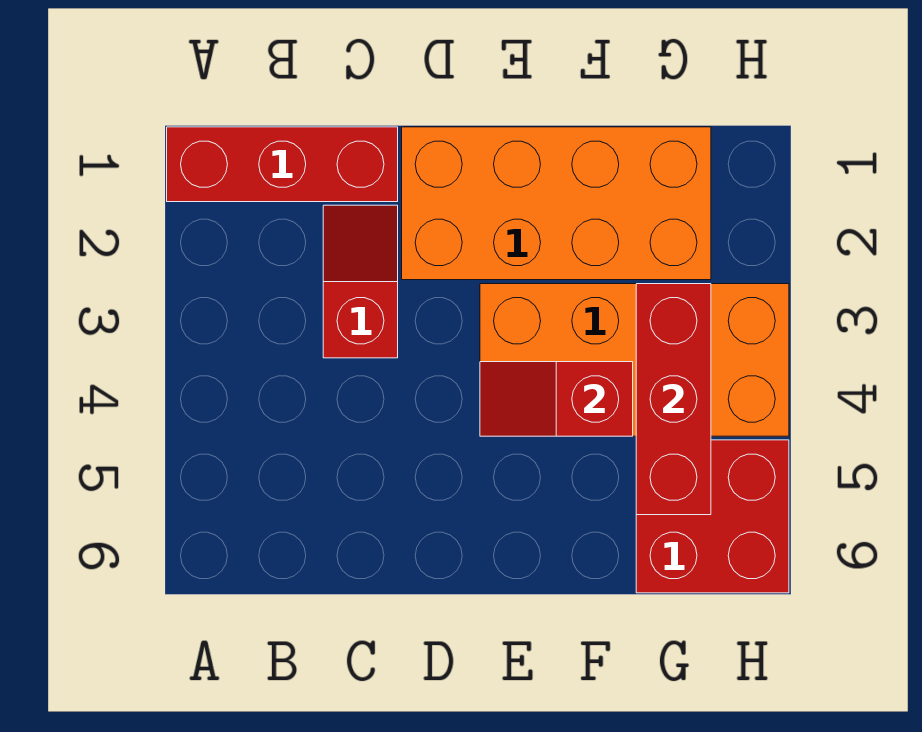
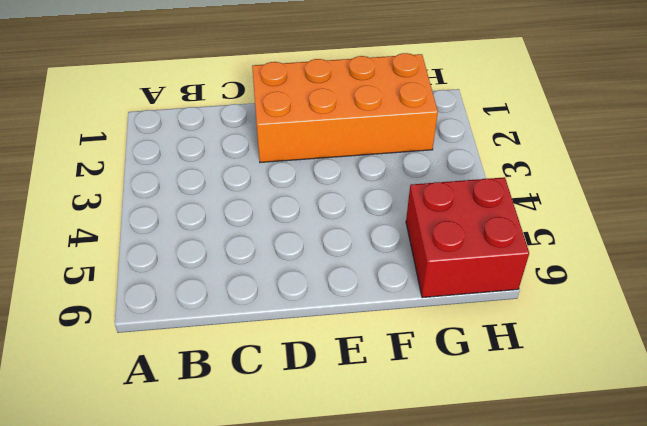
none -> red brick A1:C1 level 1
none -> red slope C2:C3 level 1 top 3

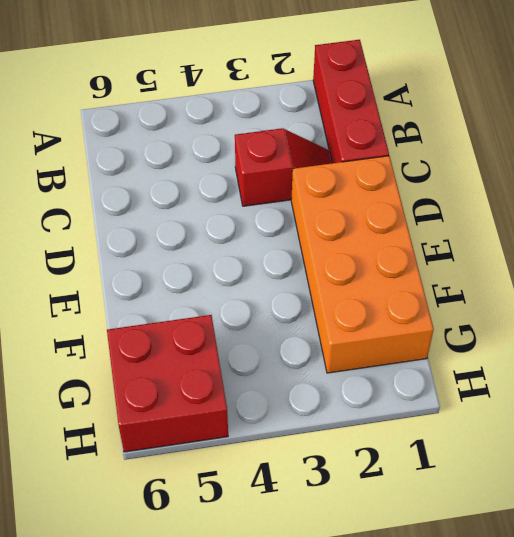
none -> orange brick E3:H4 level 1
none -> red slope E4:F4 level 2 top F

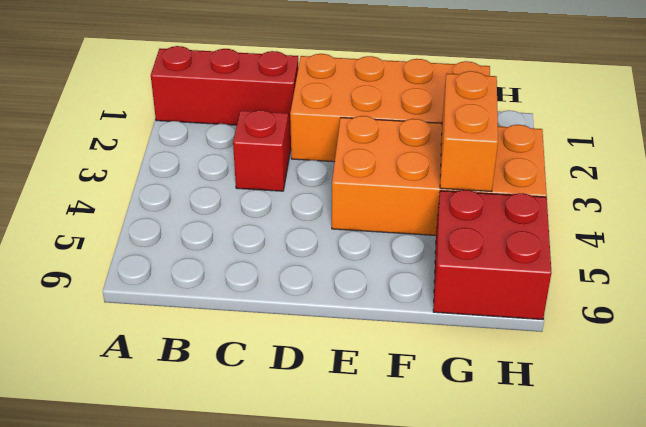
orange brick G3:G4 level 2 -> red brick G3:G5 level 2
none -> red slope E4:F4 level 2 top F

